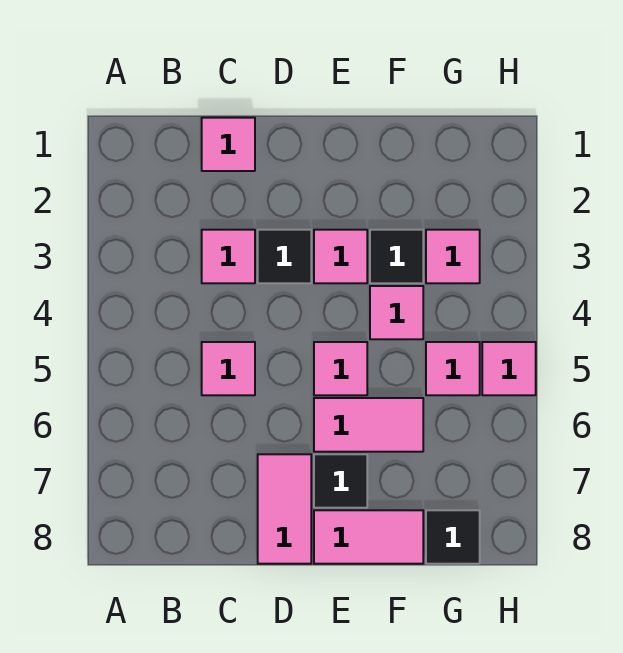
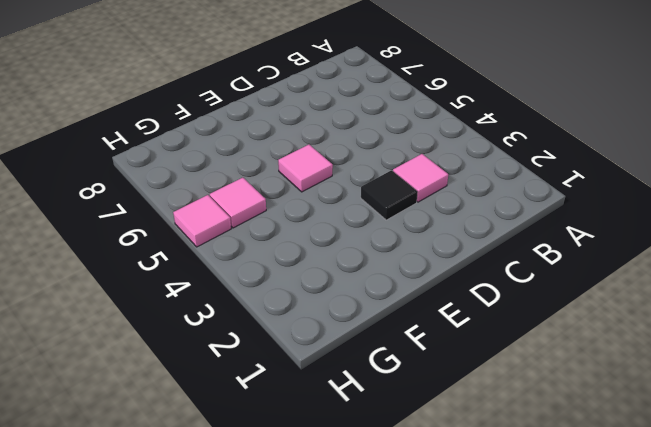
none -> pink tile C1 level 1
none -> pink tile C5 level 1
none -> pink tile D7:D8 level 1

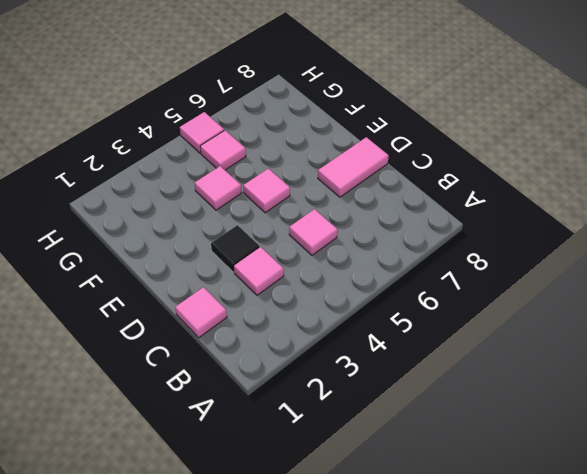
none -> pink tile E3 level 1
none -> pink tile E6:F6 level 1
none -> black tile E7 level 1

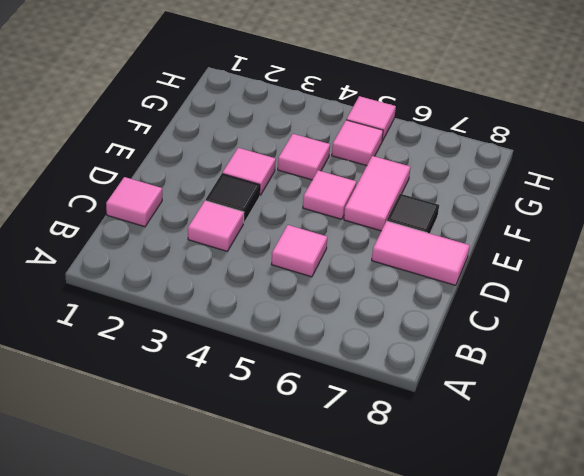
none -> pink tile E8:F8 level 1
none -> black tile F3 level 1
none -> pink tile G3 level 1

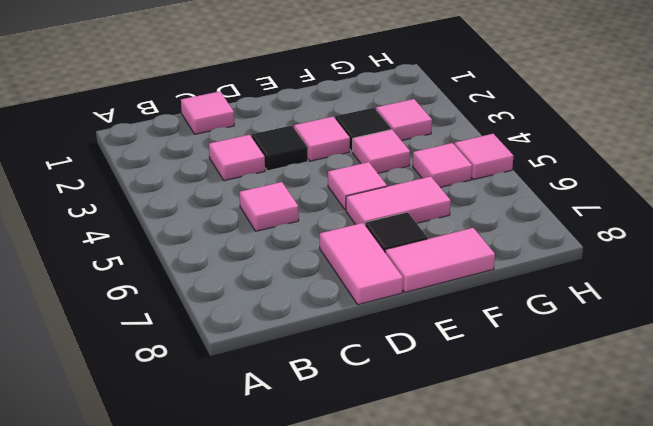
none -> black tile G8 level 1

